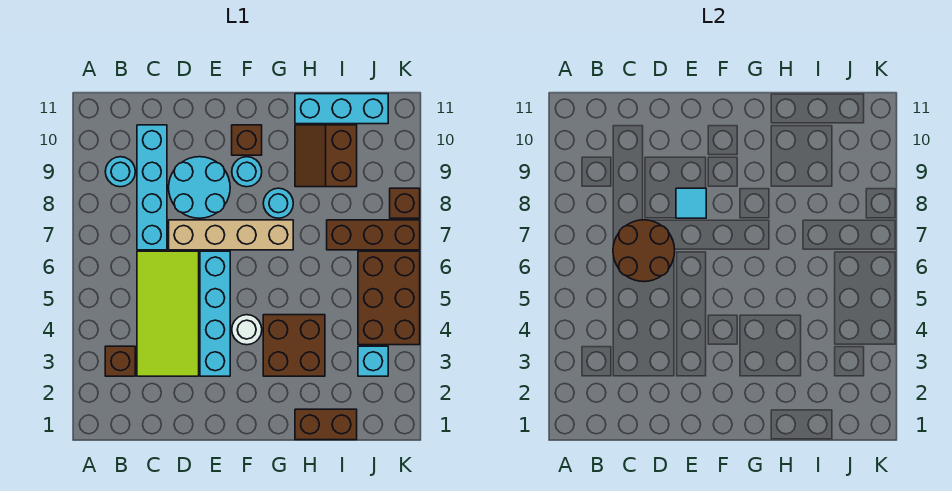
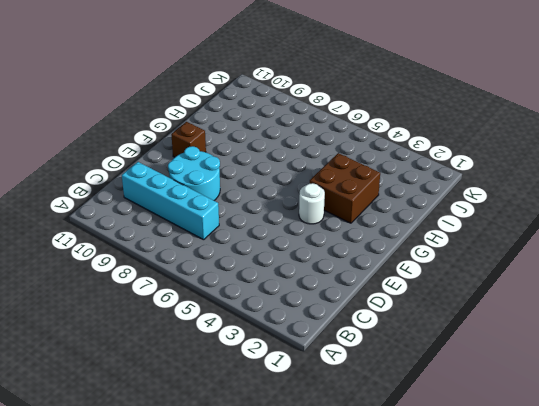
none -> brown brick B3 level 1
none -> cyan round brick B9 level 1
none -> lime tile C3:D6 level 1

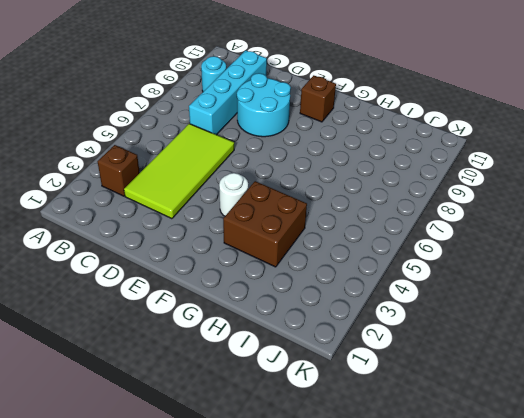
none -> tan brick D7:G7 level 1
none -> cyan brick E3:E6 level 1
none -> cyan round brick F9 level 1

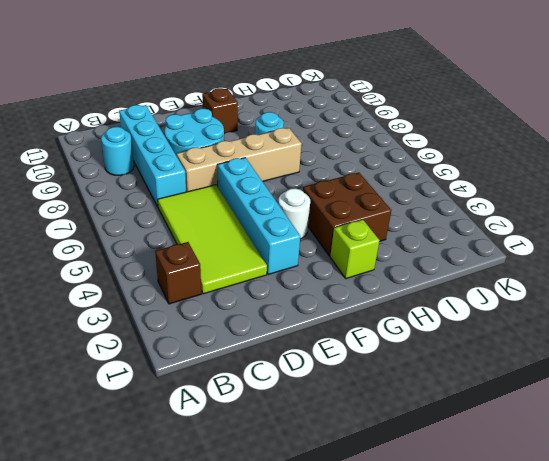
lime brick G2 level 1 -> none
none -> cyan round brick F9 level 1
none -> brown brick H1:I1 level 1
none -> brown slope H9:I10 level 1 top I

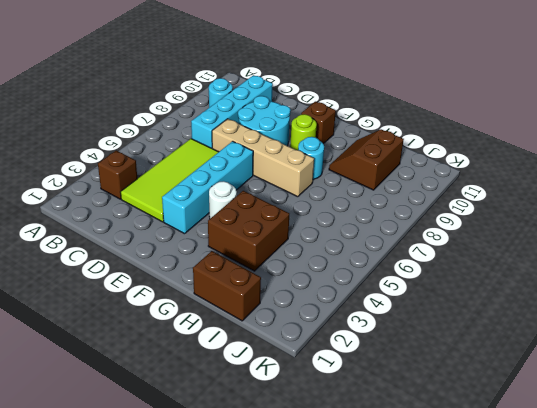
lime round brick F9 level 1 -> cyan round brick F9 level 1
none -> cyan brick H11:J11 level 1
none -> brown brick I7:K7 level 1
none -> cyan brick J3 level 1

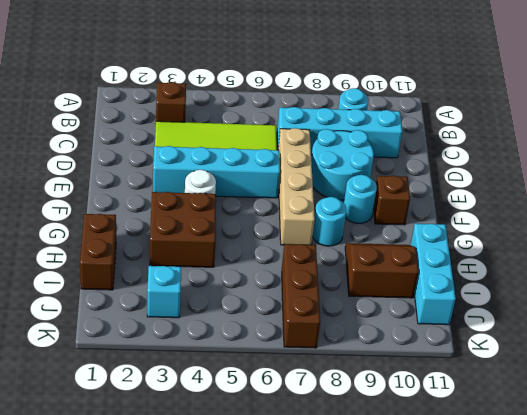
none -> brown brick J4:K6 level 1
none -> brown brick K8 level 1
none -> brown round brick C6:D7 level 2

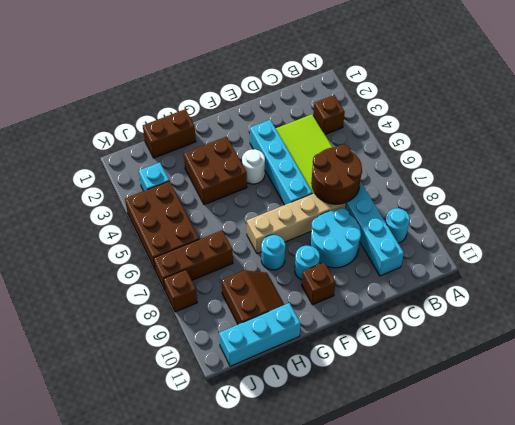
none -> cyan tile E8 level 2

